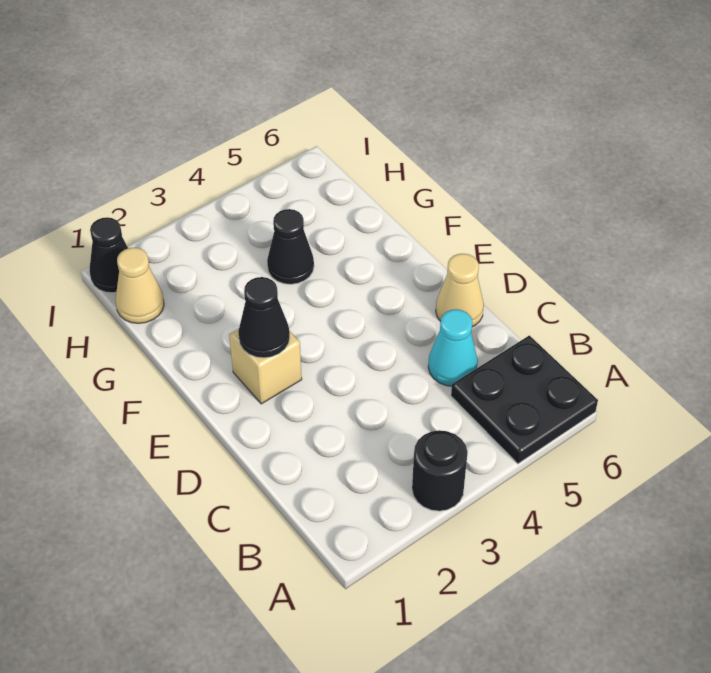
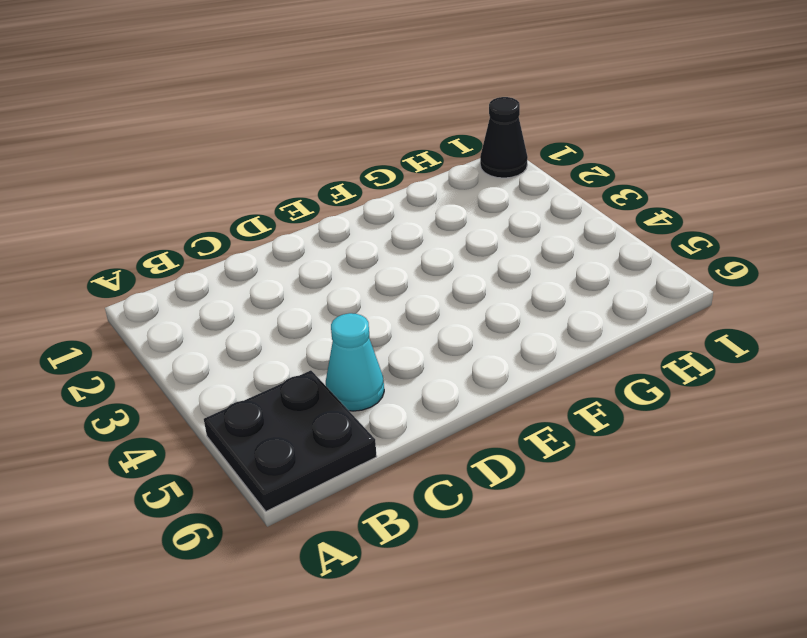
none -> black round brick A3 level 1
none -> tan cone D6 level 1

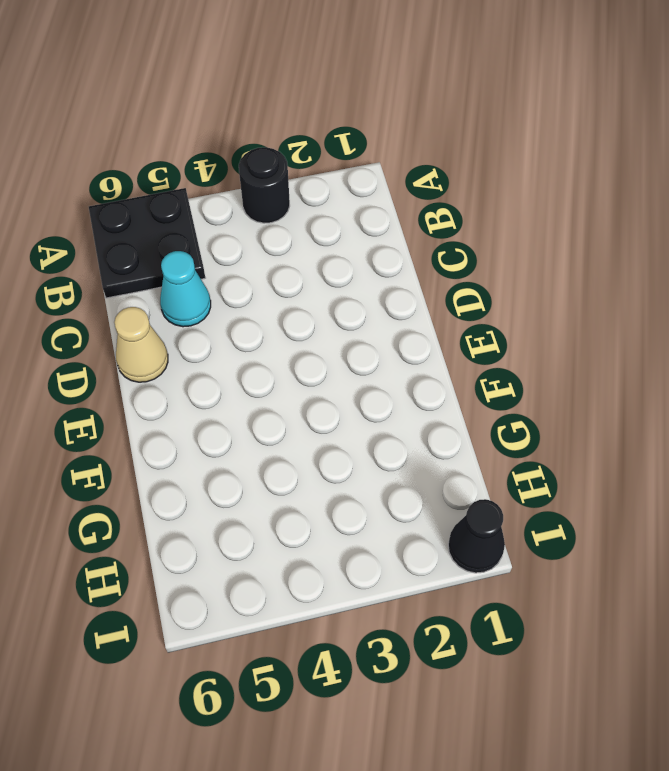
none -> tan brick E2 level 1
none -> black cone G4 level 1

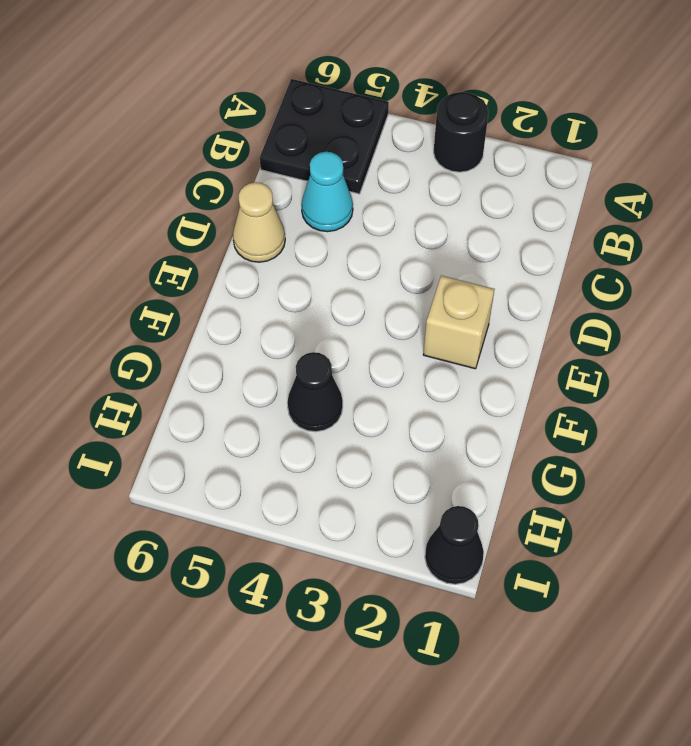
none -> tan cone H1 level 1
none -> black cone E2 level 2

